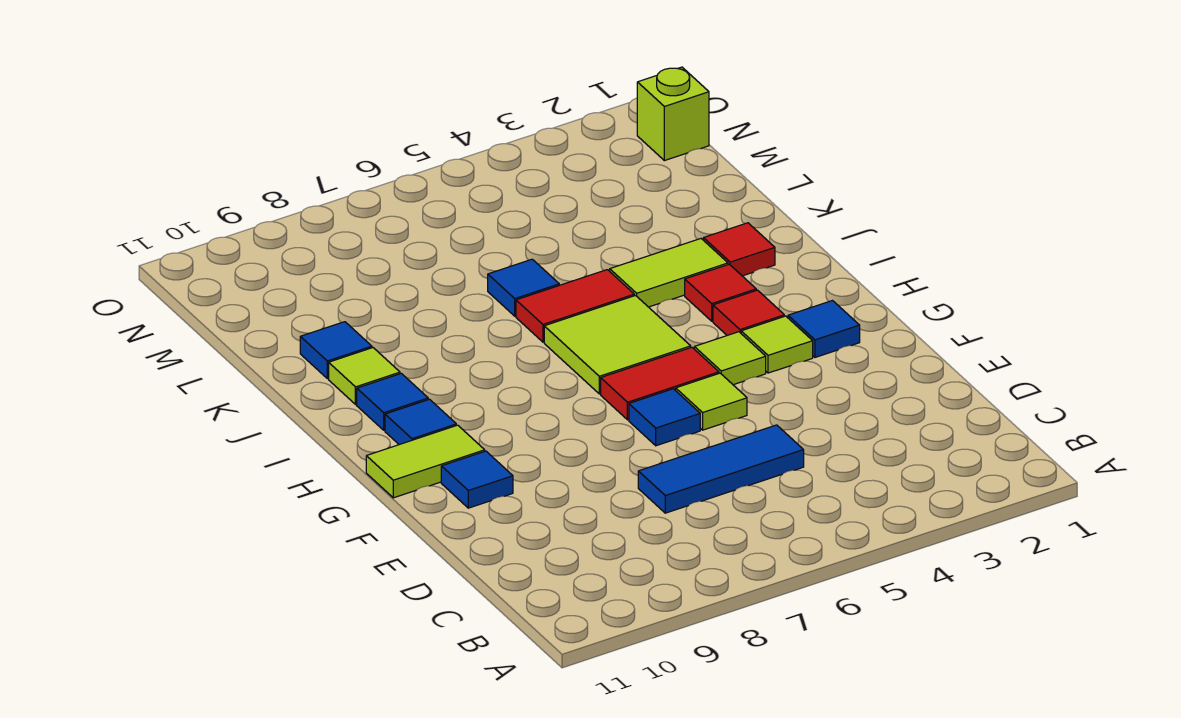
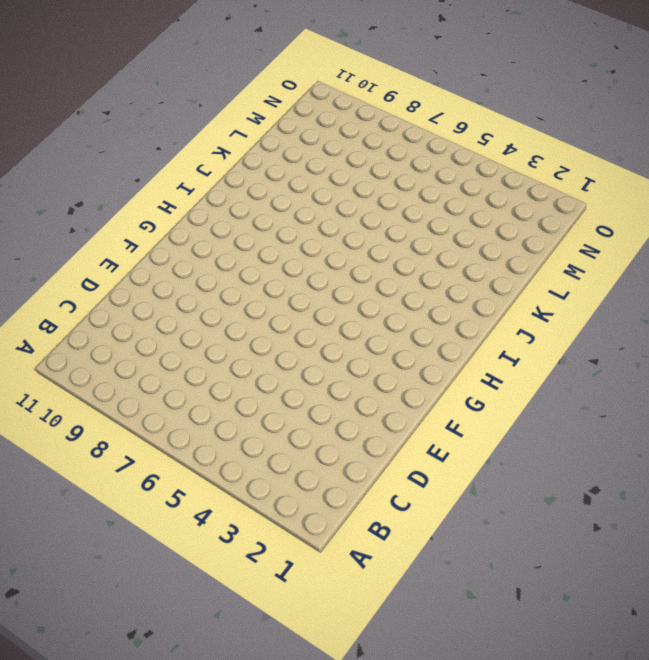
none -> blue tile D5:D7 level 1
none -> lime tile F5 level 1
none -> blue tile F6 level 1

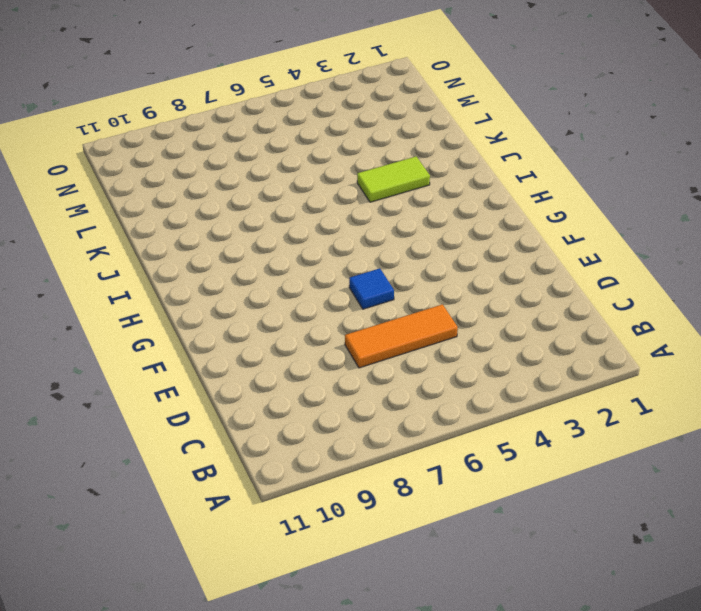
orange tile D5:D7 level 1 -> blue tile D5:D7 level 1
none -> lime tile F5 level 1
none -> blue tile F10 level 1
none -> blue tile G2 level 1

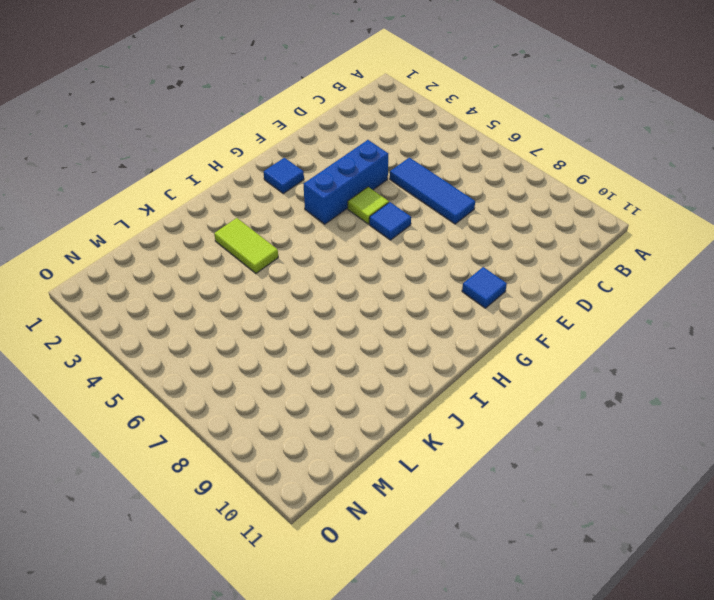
blue brick E4:G4 level 1 -> lime tile G4 level 1
none -> lime tile G3 level 1
none -> red tile G5:G6 level 1
none -> lime tile G10:G11 level 1

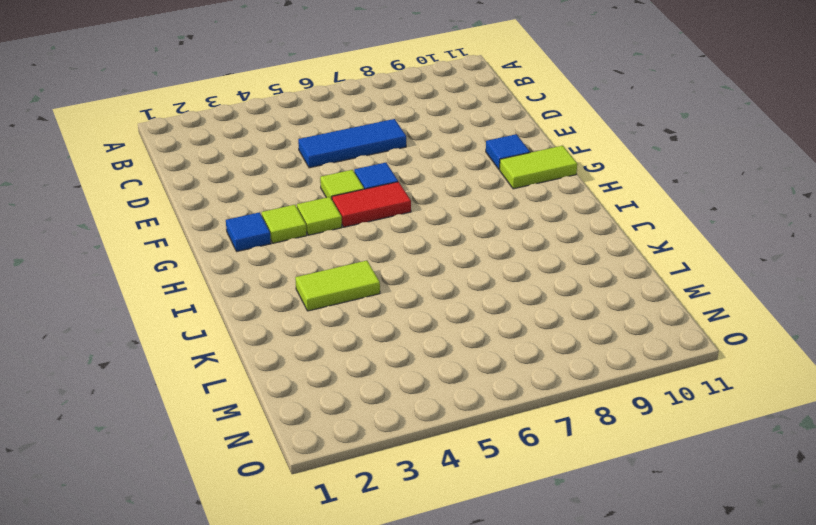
none -> red tile H3 level 1
none -> lime tile H5:I6 level 1
none -> blue tile H10 level 1

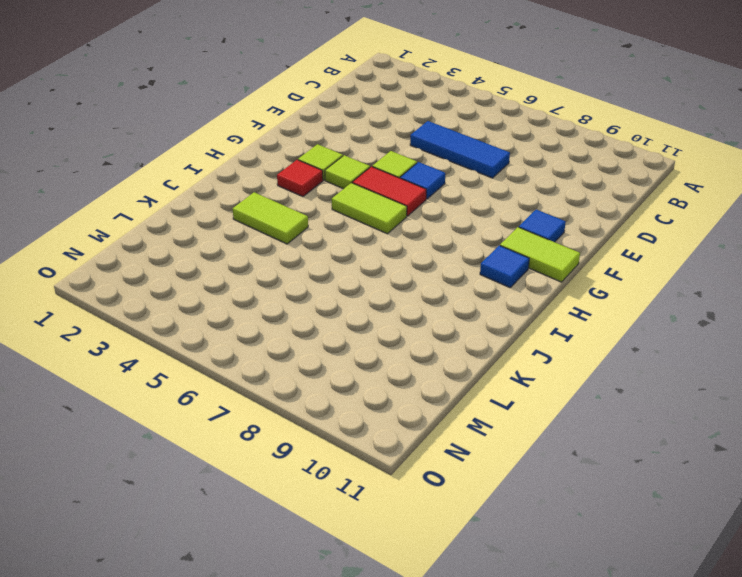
lime tile H5:H6 level 1 -> lime tile H5:I6 level 1
none -> blue tile G2 level 1
none -> red tile I3 level 1
none -> blue tile I10 level 1

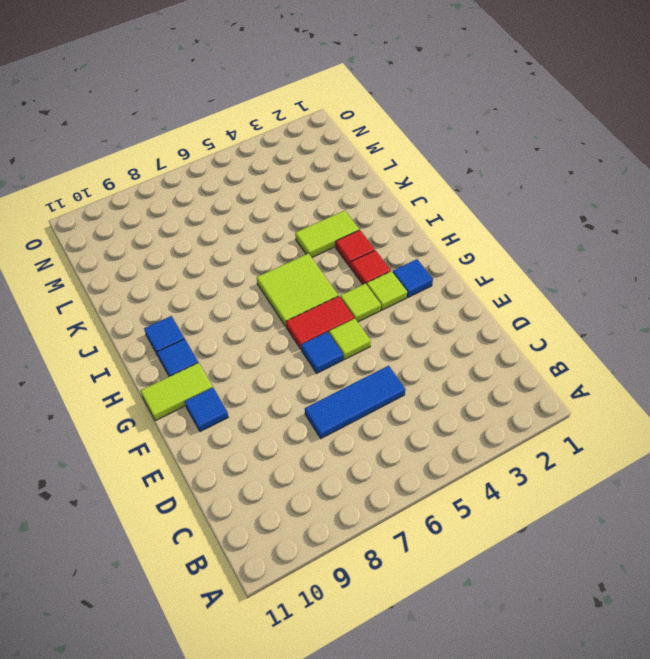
none -> red tile J2 level 1
none -> red tile J5:J6 level 1
none -> lime tile J10 level 1

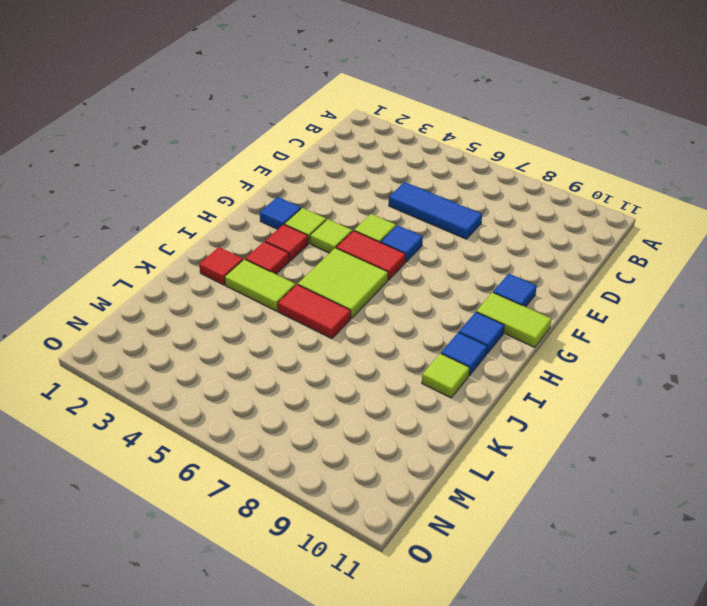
none -> blue tile K6 level 1
none -> blue tile K10 level 1
none -> lime brick N1 level 1

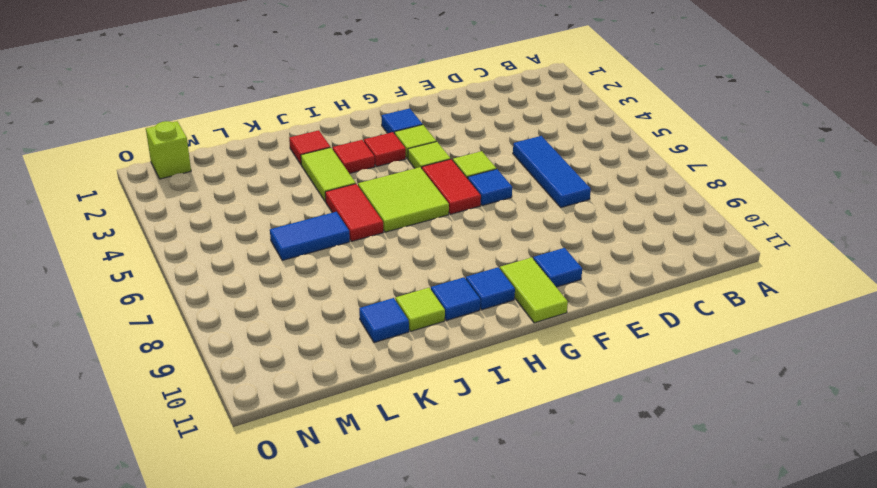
blue tile K6:L6 level 1 -> blue tile K6 level 1

